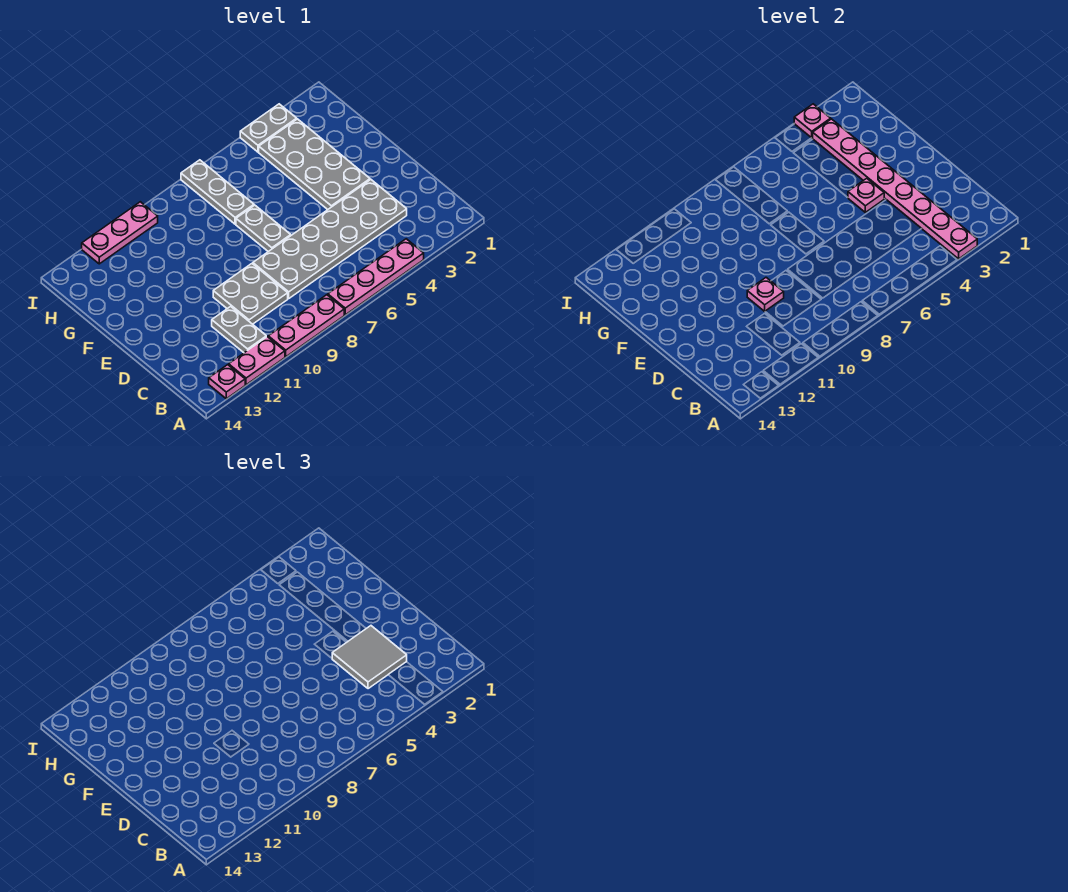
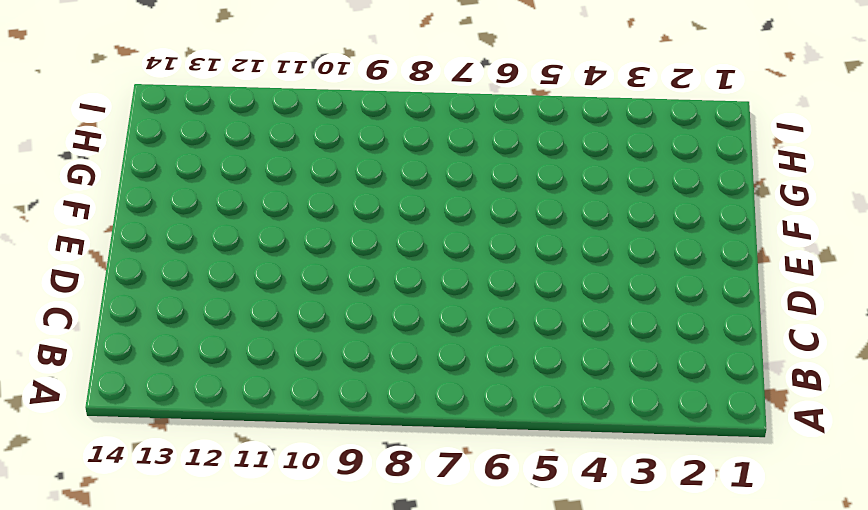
none -> pink plate A4:A7 level 1
none -> pink plate A8:A10 level 1
none -> pink plate A11:A12 level 1

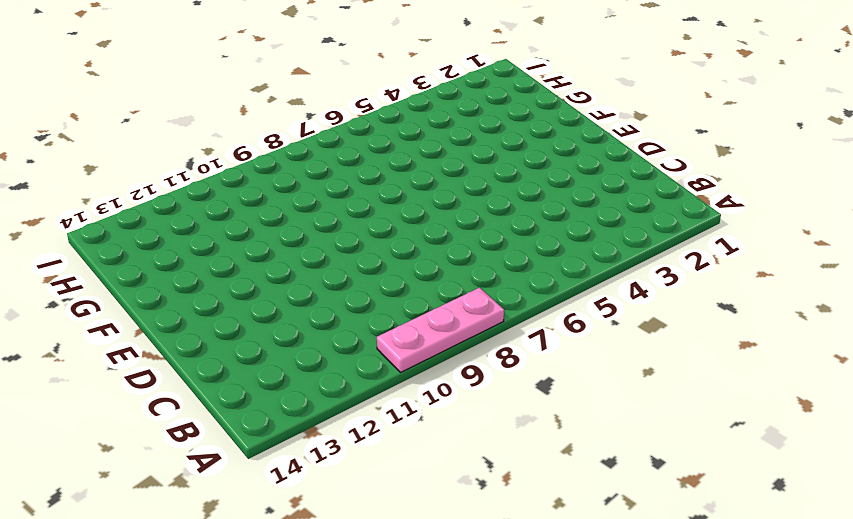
none -> pink plate A4:A7 level 1
none -> pink plate A11:A12 level 1
none -> pink plate A13 level 1

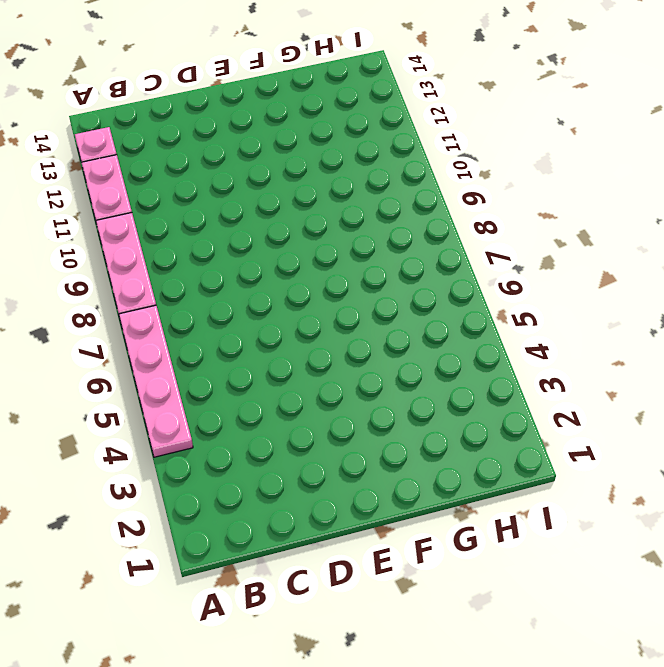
none -> grey plate B11:C11 level 1
none -> grey plate C3:D8 level 1
none -> grey plate C9:D10 level 1

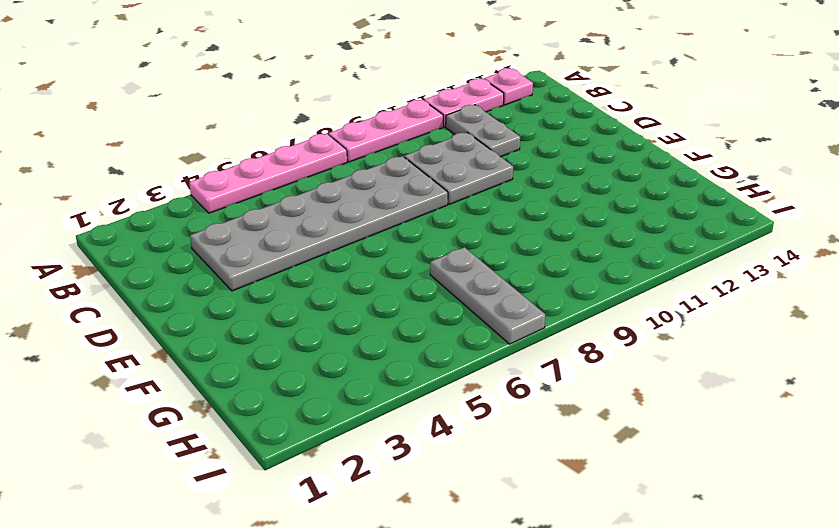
none -> grey plate E3:H4 level 1
none -> grey plate E7:F7 level 1
none -> grey plate I3:I4 level 1

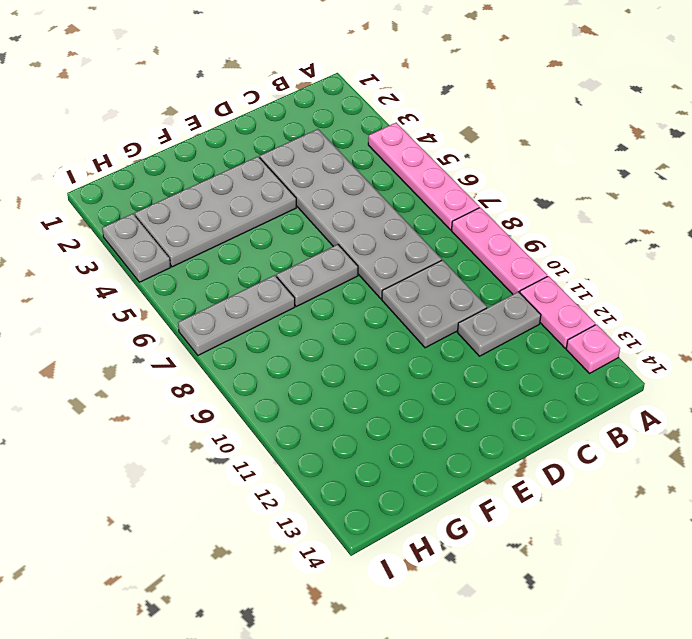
none -> pink plate I10:I12 level 1
none -> pink plate A3:H3 level 2
none -> pink plate D10 level 2

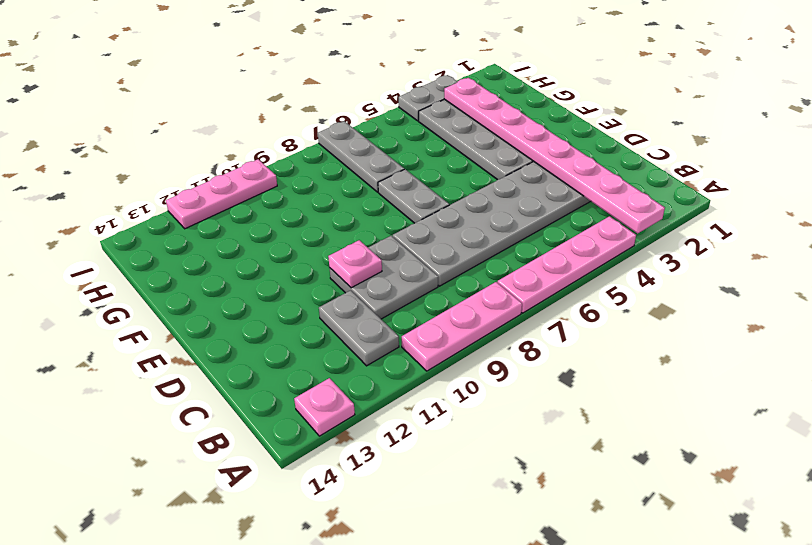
none -> pink plate A11:A12 level 1
none -> pink plate E4 level 2
none -> pink plate I3 level 2

